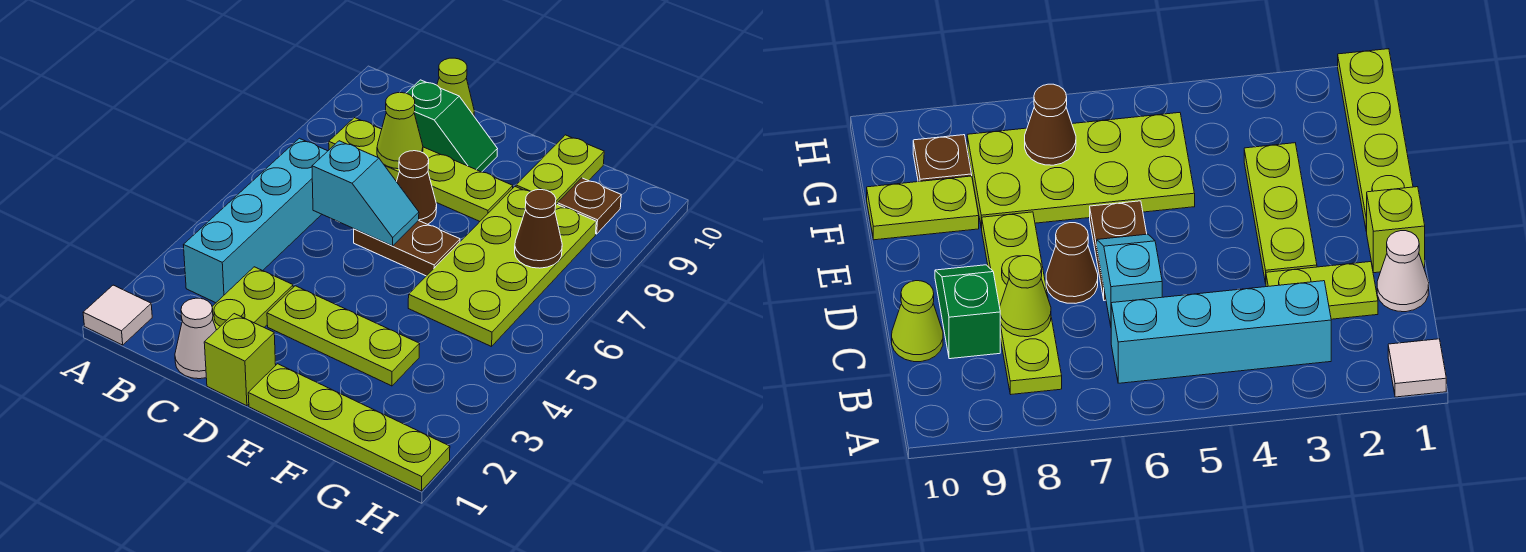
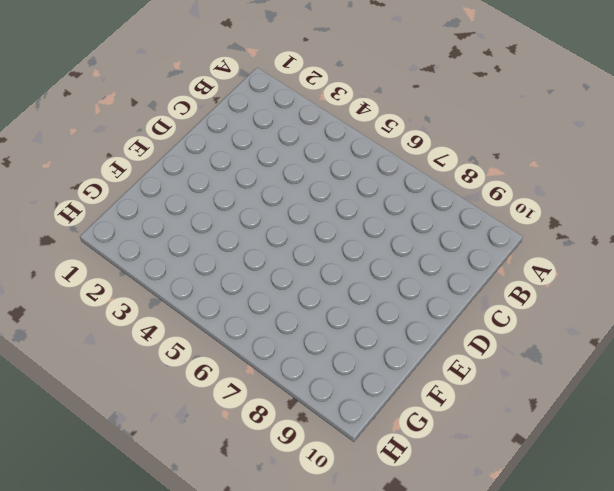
none -> white tile A1 level 1
none -> cyan brick B3:B6 level 1
none -> lime plate B8:E8 level 1

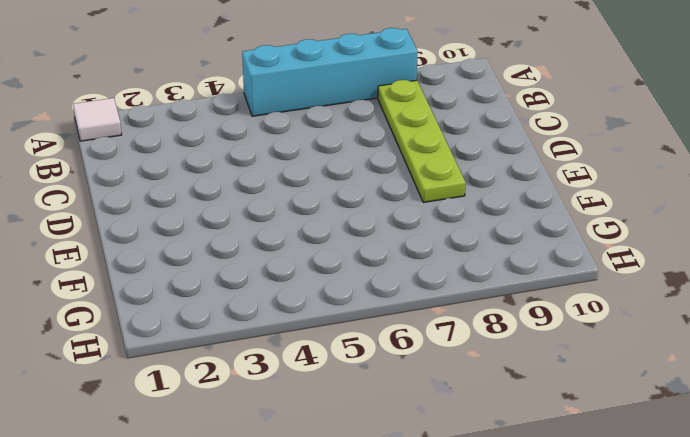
cyan brick A5:A8 level 1 -> cyan brick B3:B6 level 1
none -> white cone C1 level 1
none -> lime plate C2:C3 level 1
none -> green slope C9:D9 level 1 top C

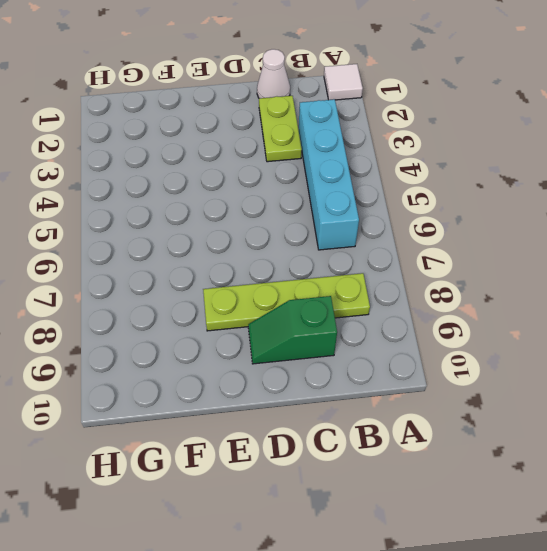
none -> lime cone C10 level 1
none -> lime brick D1 level 1
none -> lime plate D3:F3 level 1

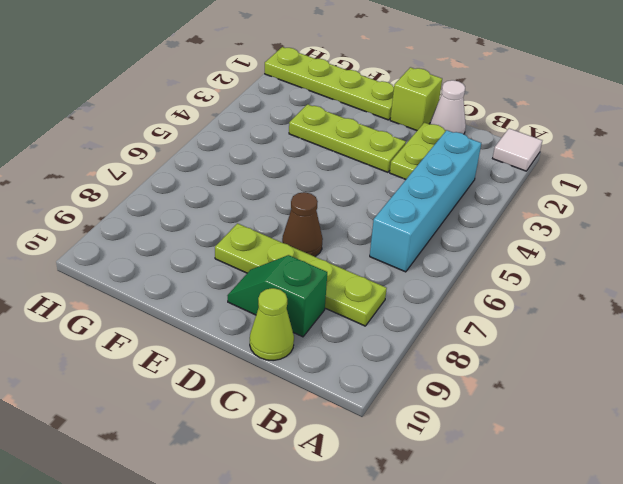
none -> brown plate D6:E6 level 1
none -> lime plate F5:G8 level 1
none -> lime plate F9:F10 level 1

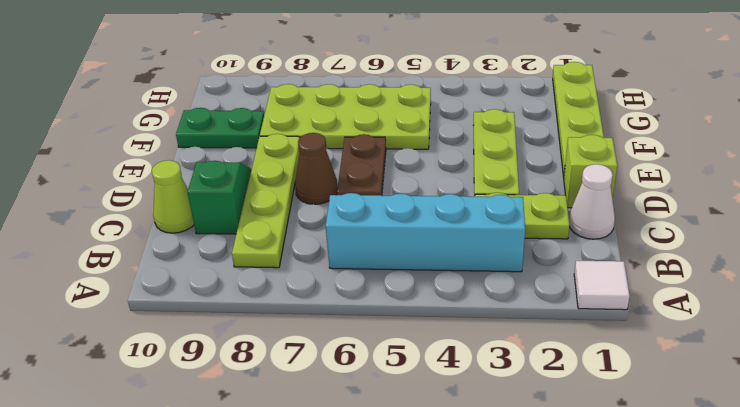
green plate F9:F10 level 1 -> lime plate F9:F10 level 1
none -> brown plate G9 level 1
none -> cyan slope C6:D6 level 2 top C
none -> lime cone C8 level 2

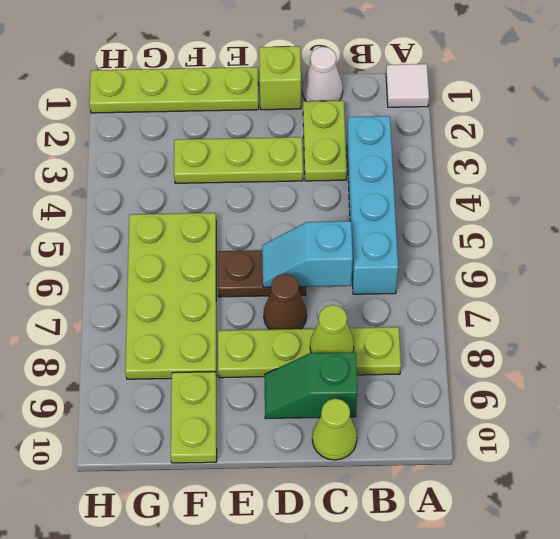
none -> brown plate G9 level 1
none -> brown cone G7 level 2

